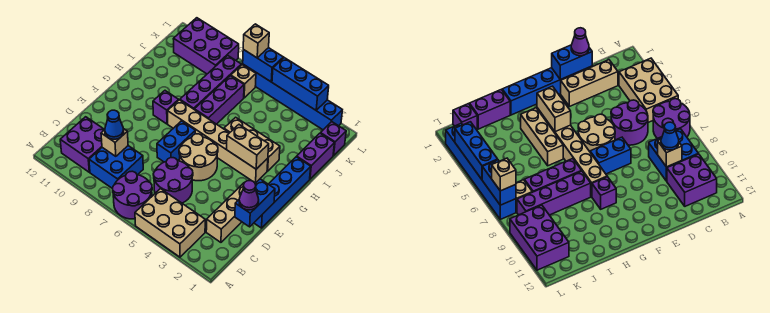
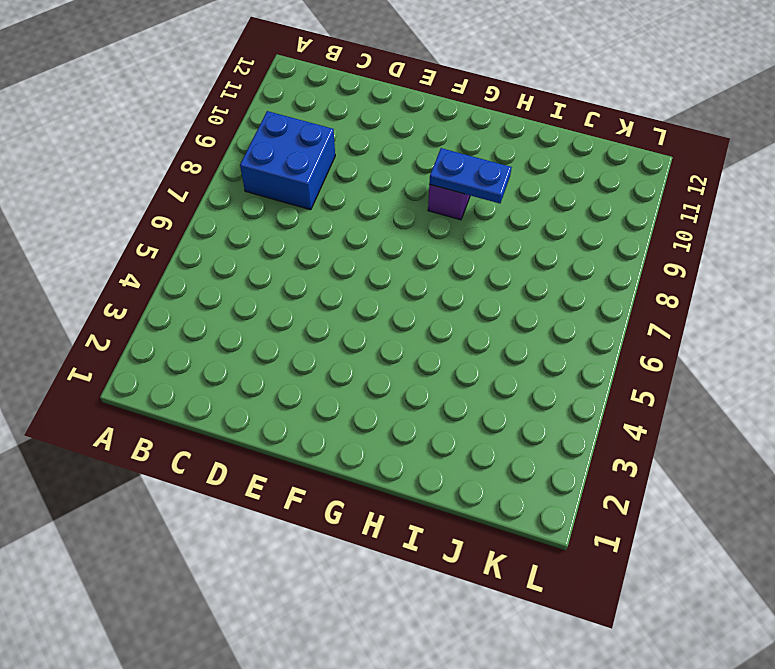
blue plate G9:H9 level 2 -> none
none -> tan brick A3:B5 level 1
none -> purple round brick A6:B7 level 1
none -> purple brick B10:C11 level 1

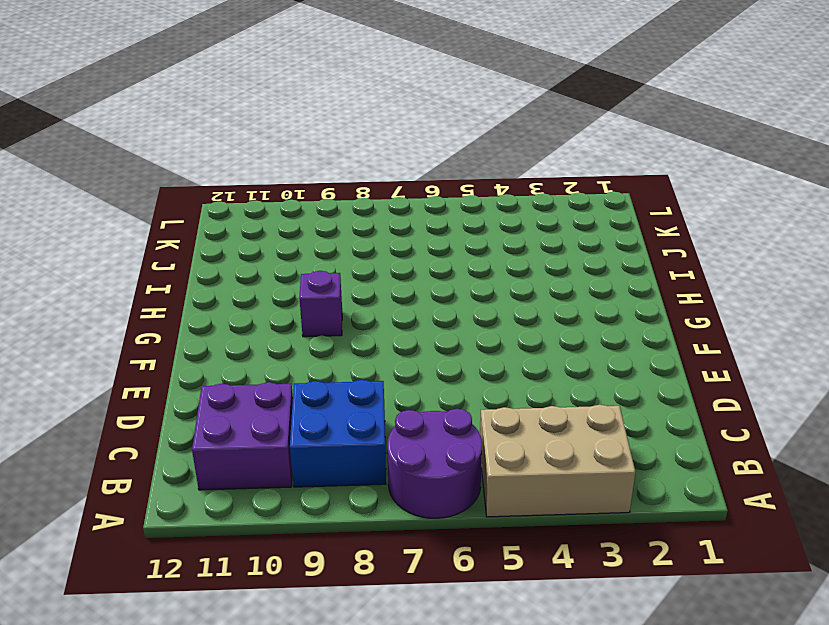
none -> tan brick C2:E2 level 1
none -> purple round brick C5:D6 level 1
none -> blue brick E1:H1 level 1

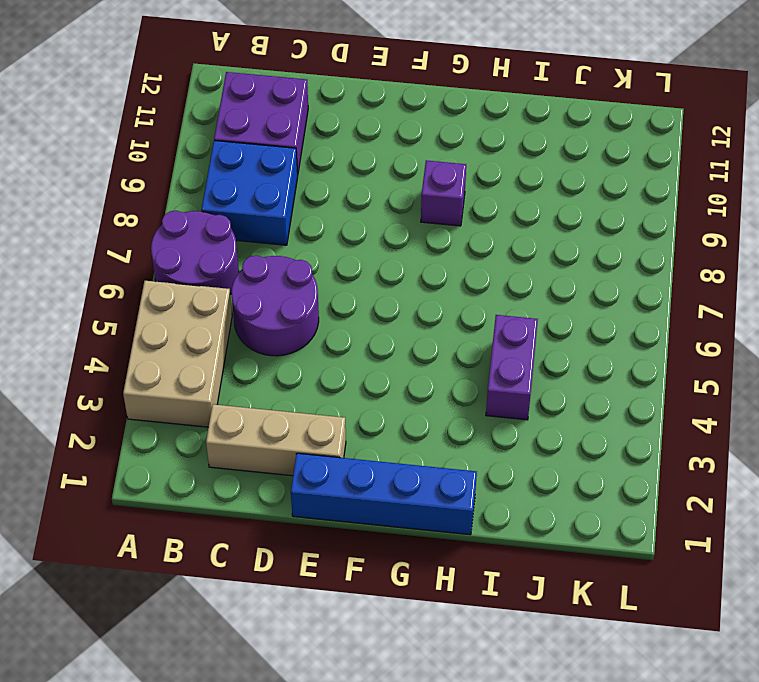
purple brick I4:I5 level 1 -> purple brick I1:J1 level 1
none -> tan round brick E5:F6 level 1
none -> blue brick E7:F7 level 1
none -> tan brick G3:G8 level 1

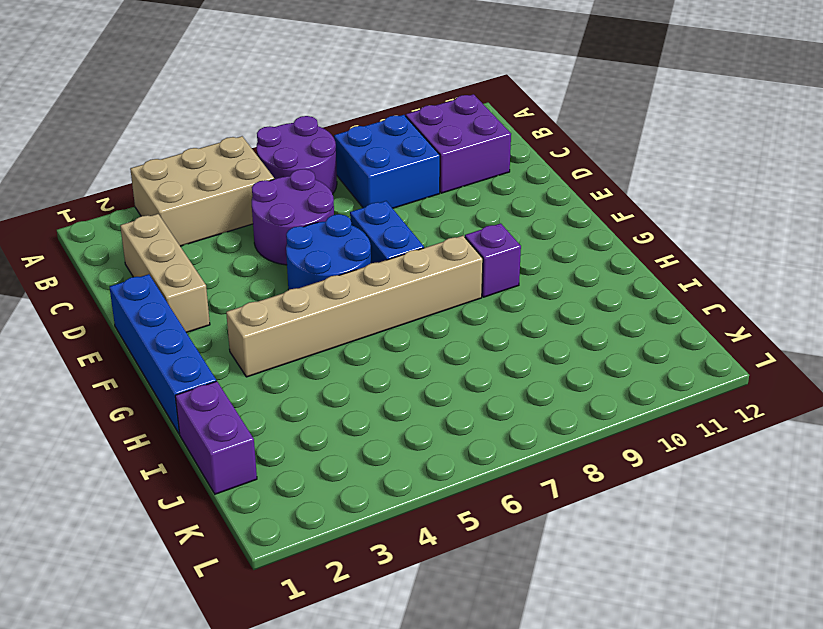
blue round brick E5:F6 level 1 -> tan round brick E5:F6 level 1
none -> tan brick H3:H5 level 1
none -> purple brick H7:J7 level 1
none -> purple brick H8:K8 level 1

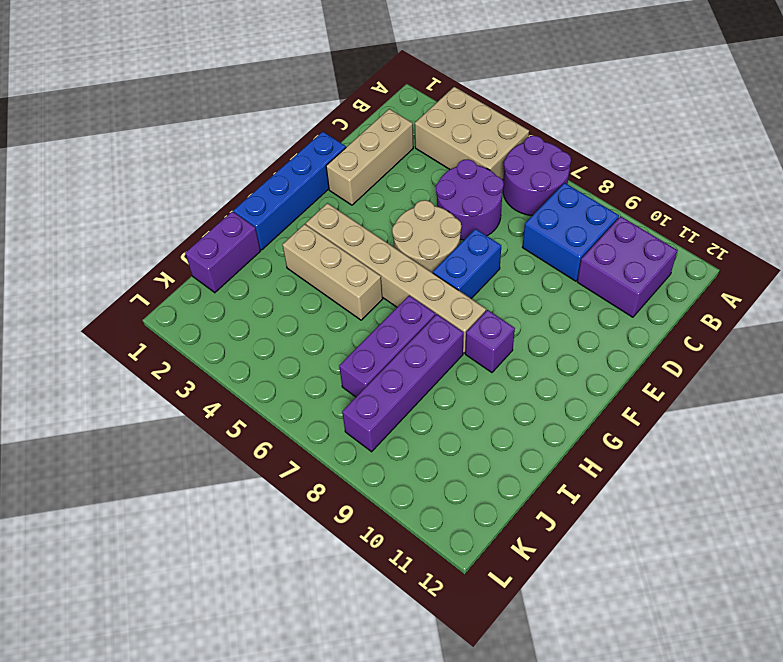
none -> purple brick K1 level 1
none -> tan brick K7 level 1
none -> purple brick K9:L11 level 1

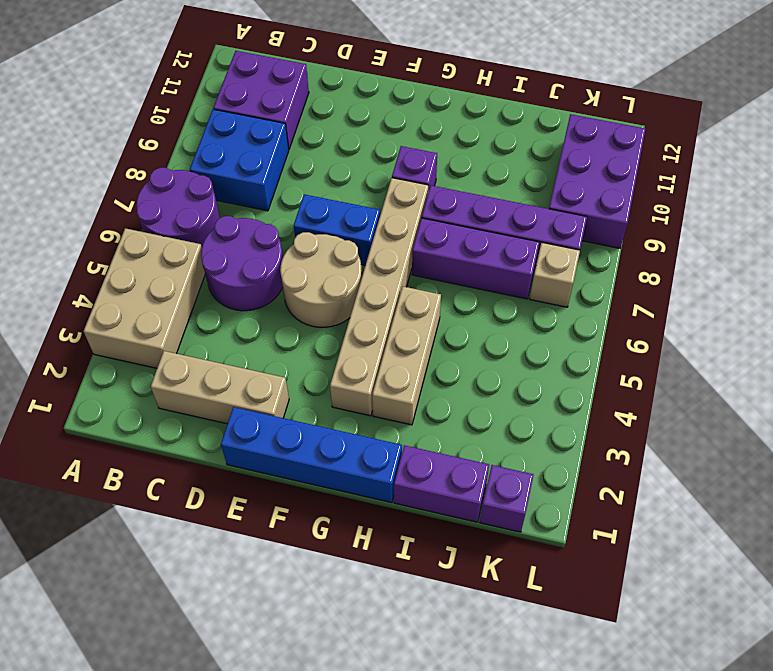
none -> blue brick L2:L7 level 1
none -> tan brick C9 level 2
none -> blue brick D1:E1 level 2

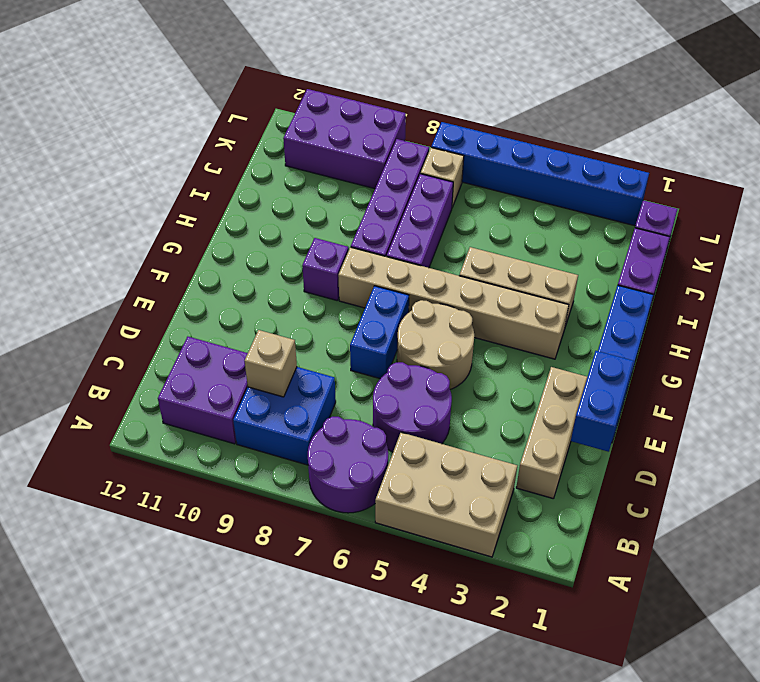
none -> tan brick G3:G4 level 2
none -> blue brick L3:L5 level 2
none -> blue brick L6:L7 level 2

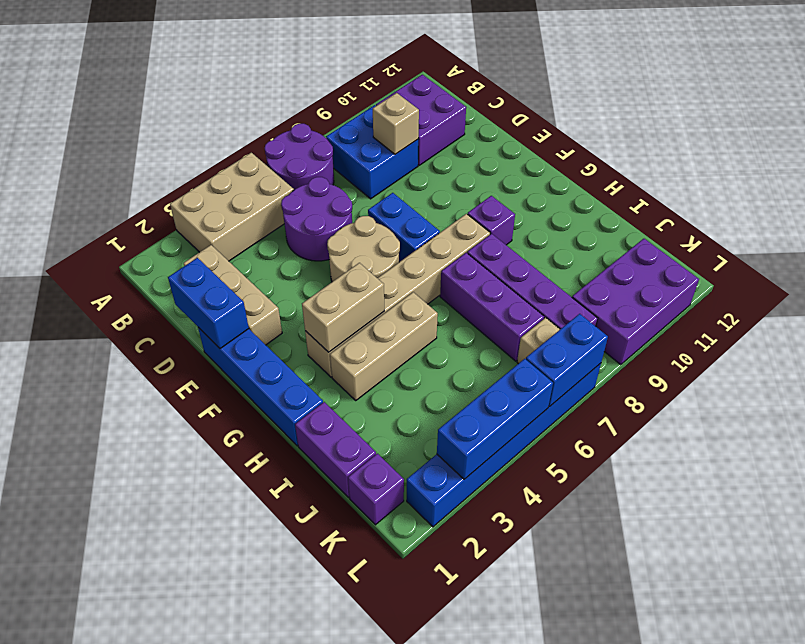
none -> blue cone C9 level 3
none -> purple cone D1 level 3
none -> tan brick L7 level 3

